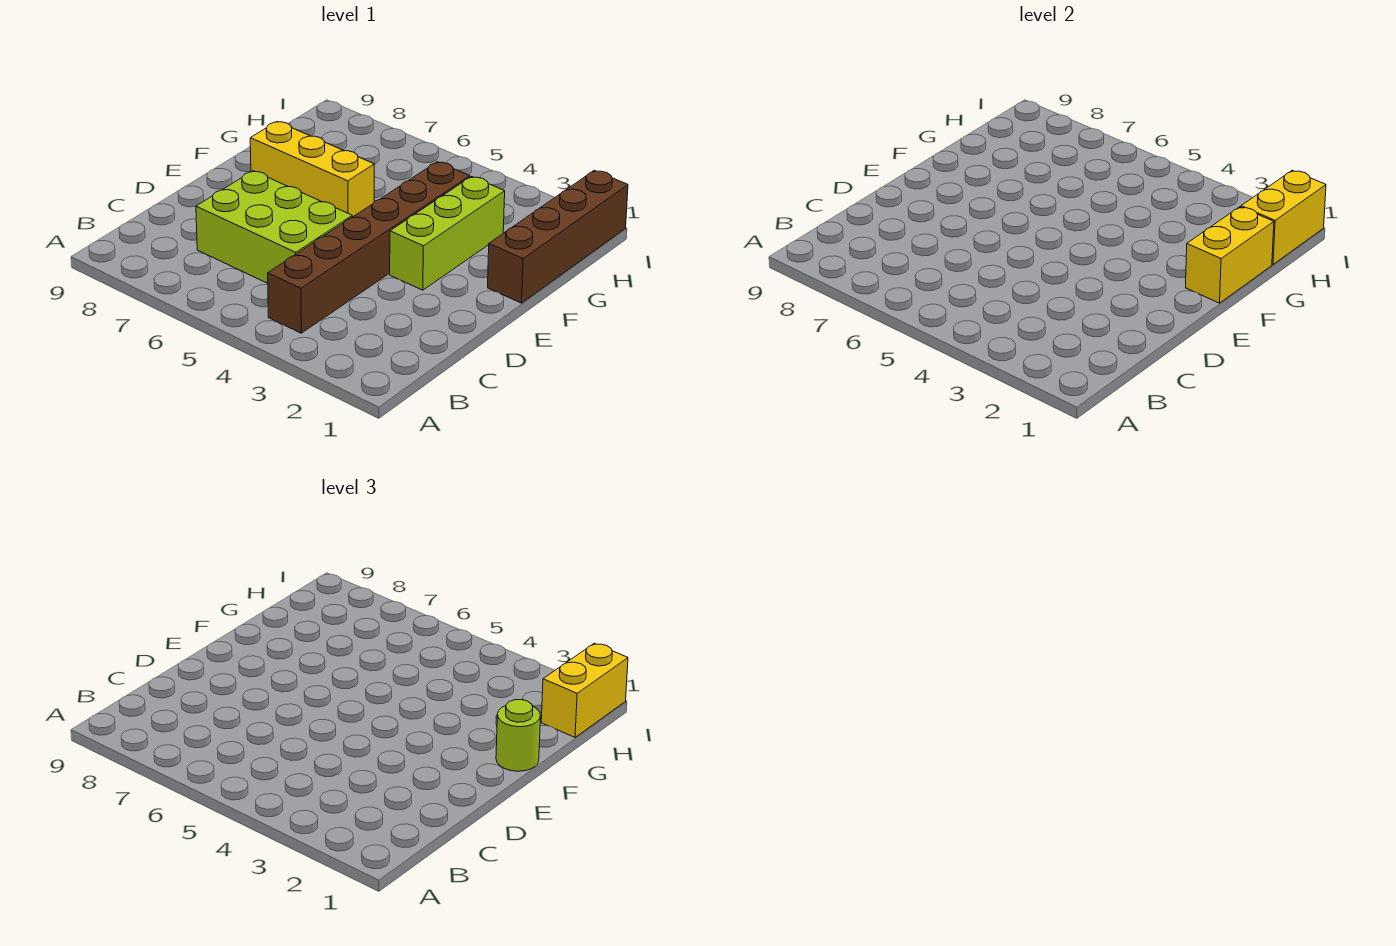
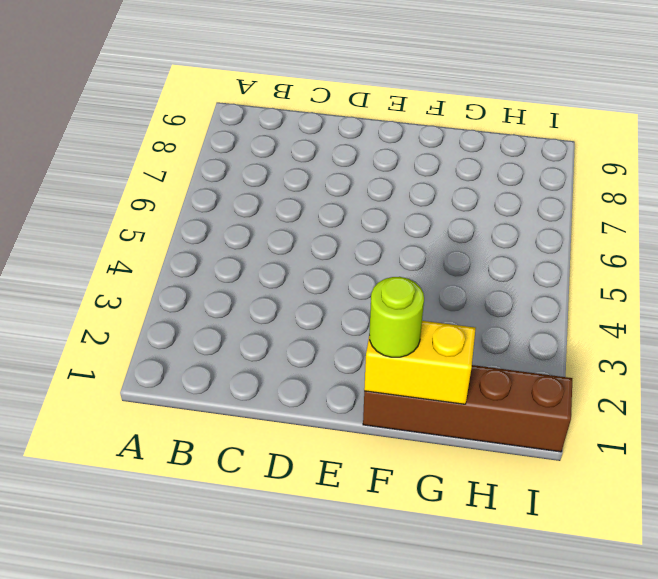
none -> brown brick B4:G4 level 1
none -> lime brick C5:D7 level 1

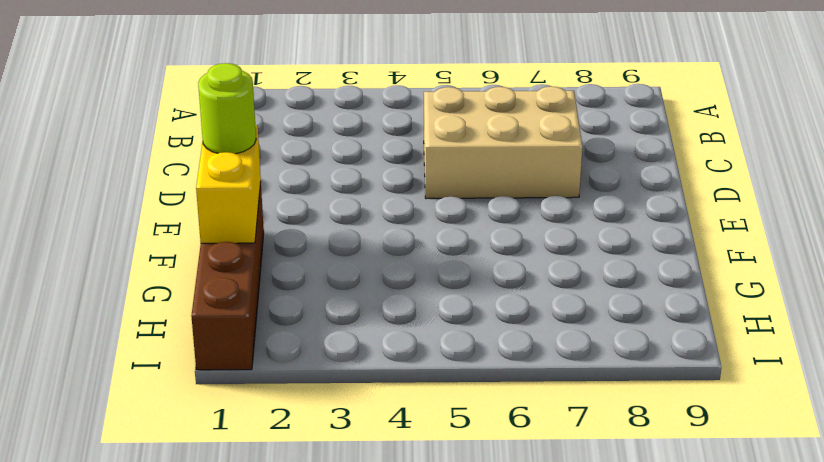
tan brick C5:D7 level 1 -> lime brick C5:D7 level 1
none -> brown brick B4:G4 level 1
none -> lime brick E3:G3 level 1

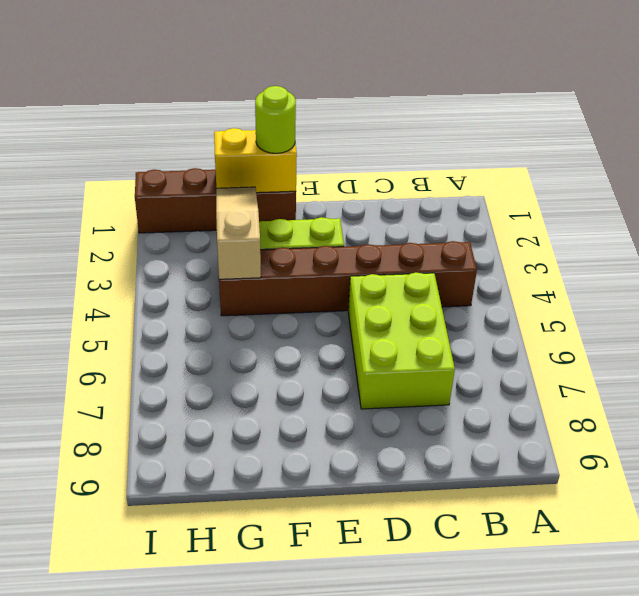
tan slope G2:G4 level 2 top 4 -> none
none -> yellow brick F6:F8 level 1
none -> yellow brick H1:I1 level 2

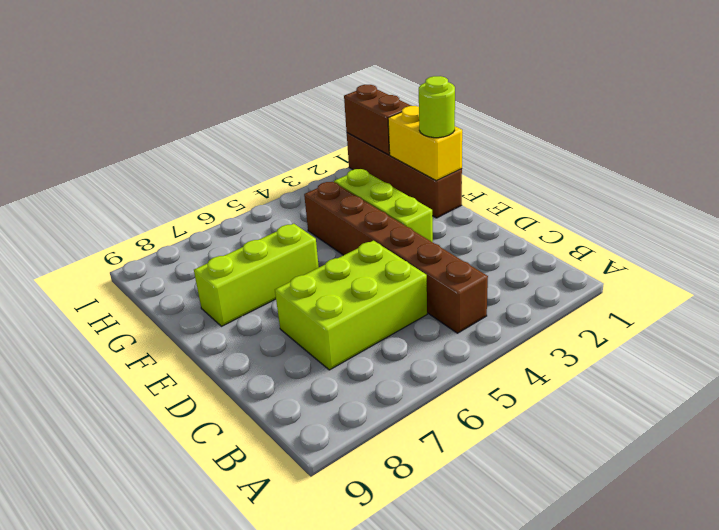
lime brick F6:F8 level 1 -> yellow brick F6:F8 level 1
brown brick H1:I1 level 2 -> yellow brick H1:I1 level 2
none -> yellow brick H1:I1 level 3

